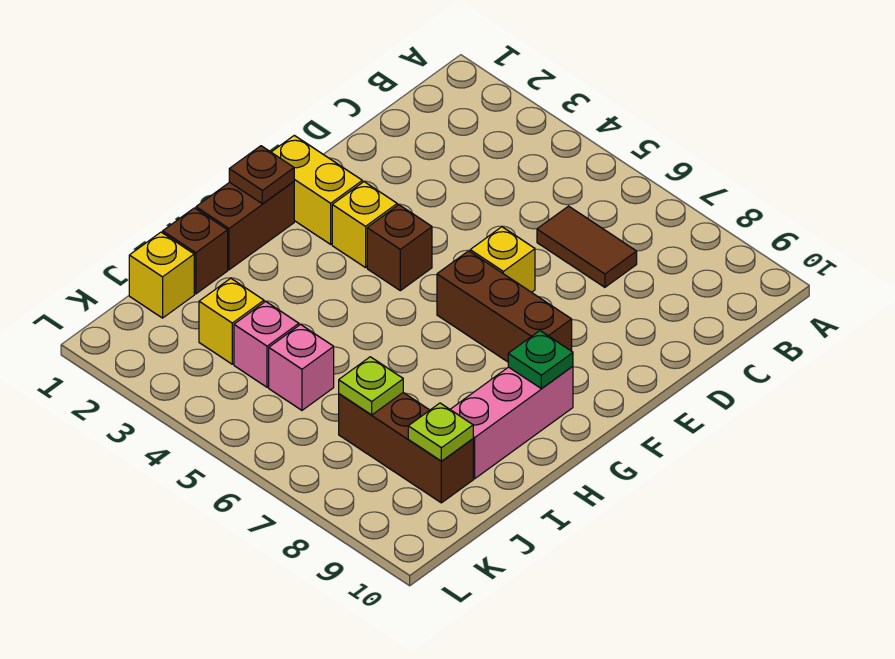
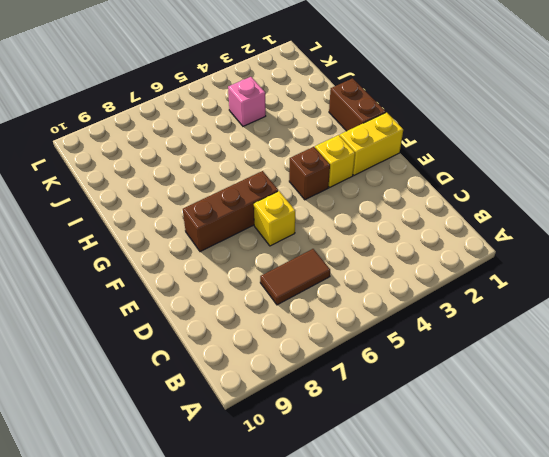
none -> pink brick G9:I9 level 1
none -> brown brick I1 level 1
none -> yellow brick J1 level 1

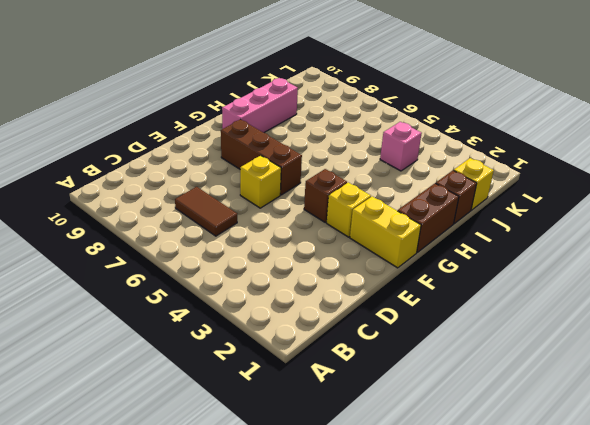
none -> yellow brick J3 level 1
none -> pink brick J5 level 1
none -> brown brick J7:J9 level 1

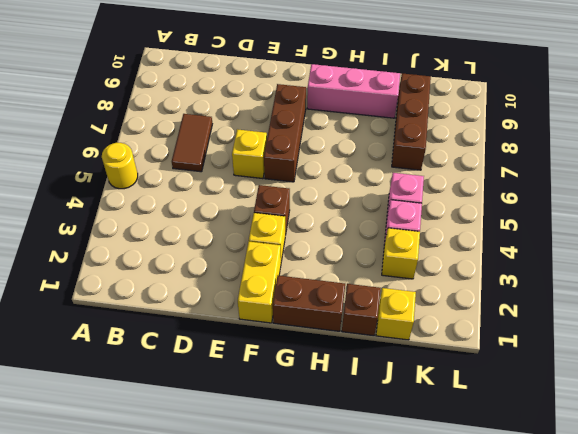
yellow round brick A5 level 1 -> none
none -> brown plate G1 level 2
none -> green plate G9 level 2
none -> lime plate J7 level 2

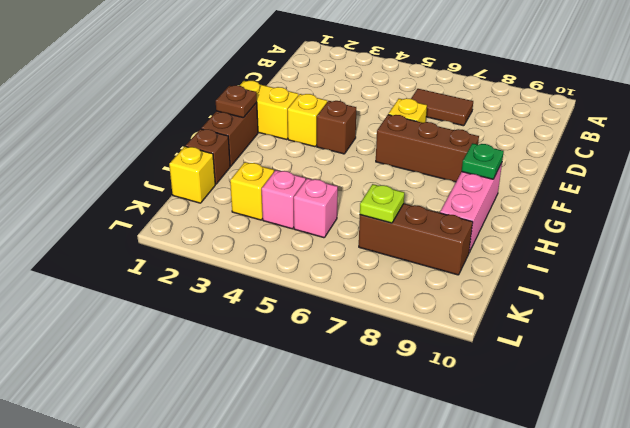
none -> lime plate J9 level 2

